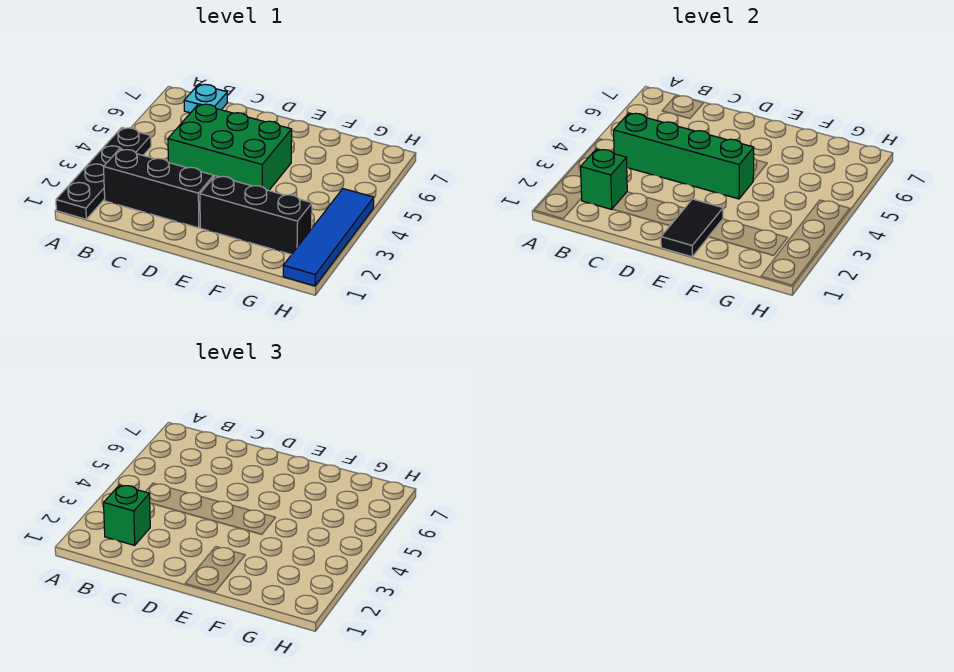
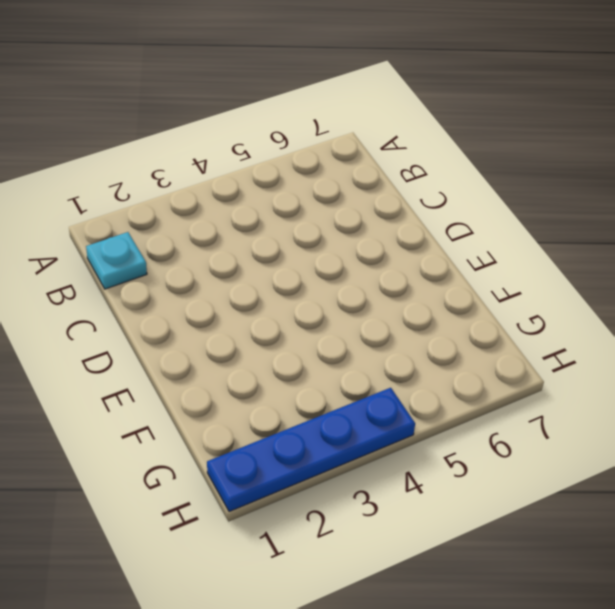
cyan plate B1 level 1 -> cyan plate B7 level 1
blue plate H1:H4 level 1 -> blue tile H1:H4 level 1
none -> black plate A1:A4 level 1
none -> black brick B2:D2 level 1

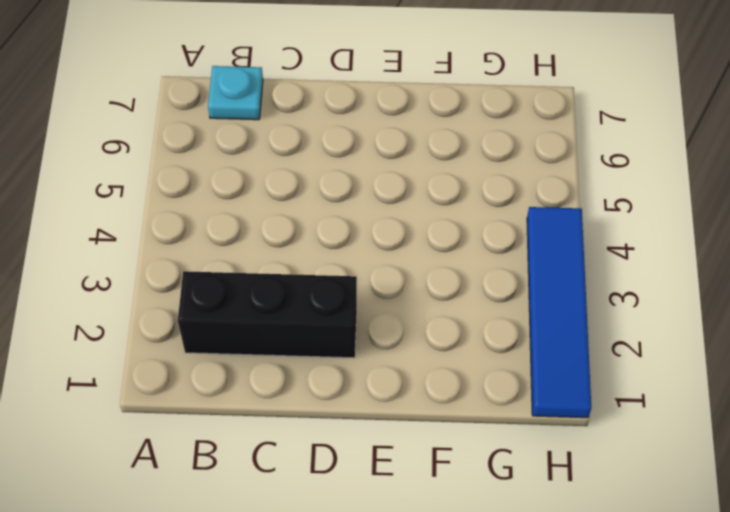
none -> black plate A1:A4 level 1
none -> green brick C4:E5 level 1

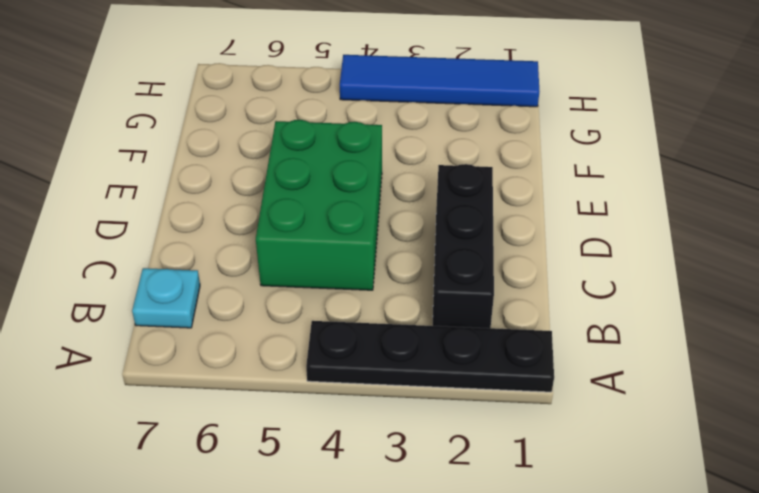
none -> black brick E2:G2 level 1
none -> green brick B2 level 2

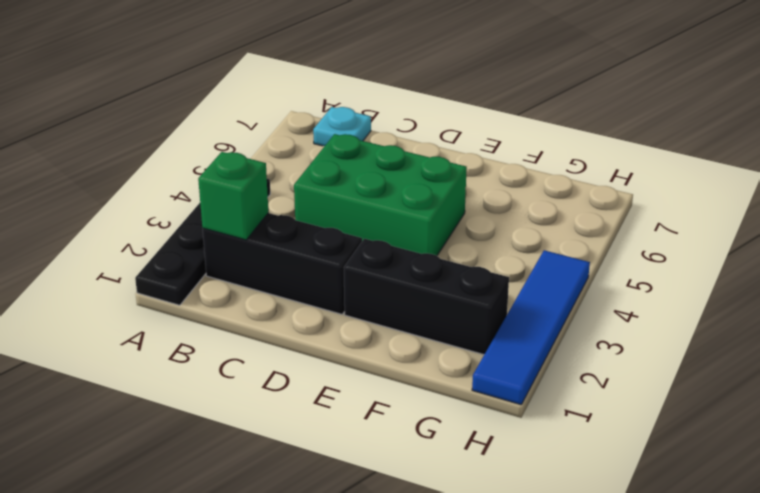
none -> green brick B4:E4 level 2
none -> black tile E1:E2 level 2

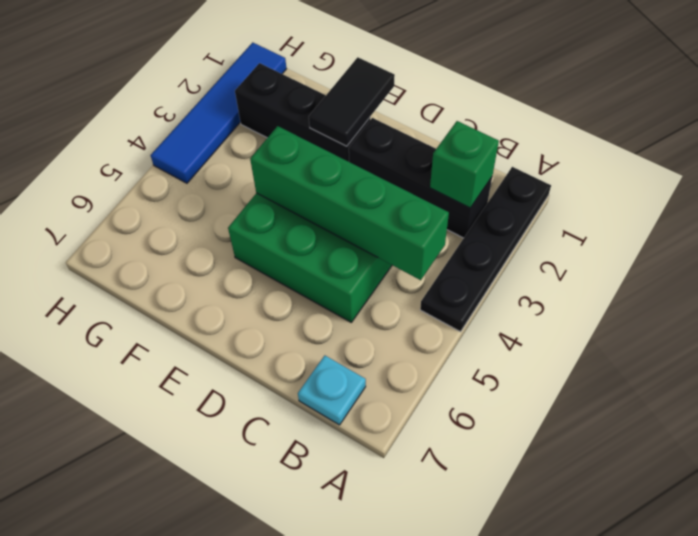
none -> green brick B2 level 3

